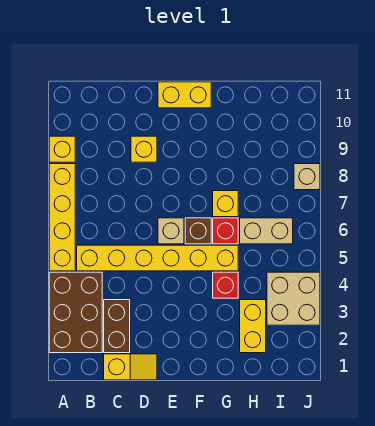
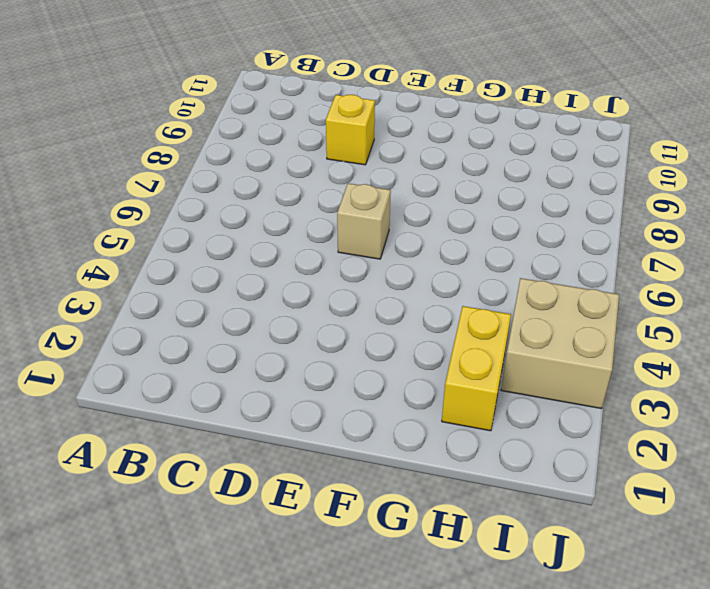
none -> brown brick A2:B4 level 1
none -> yellow brick A5:A8 level 1
none -> yellow brick A9 level 1

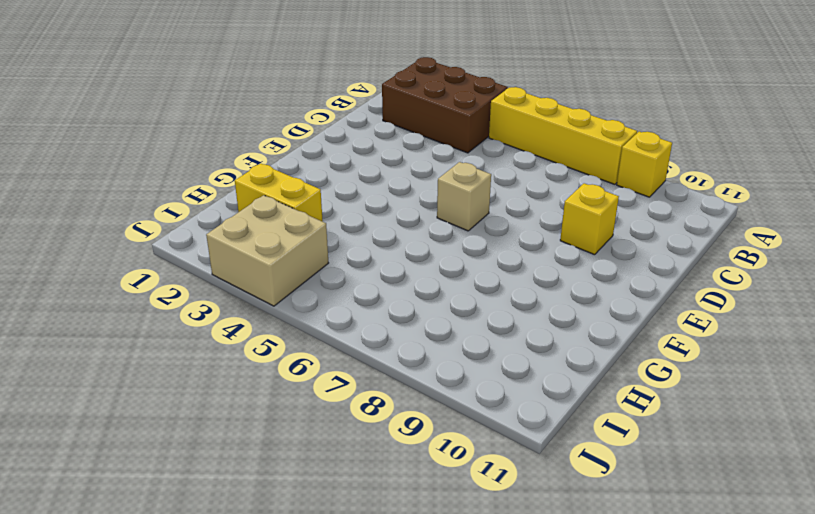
none -> yellow brick B5:G5 level 1
none -> yellow slope C1:D1 level 1 top C
none -> brown brick C2:C3 level 1

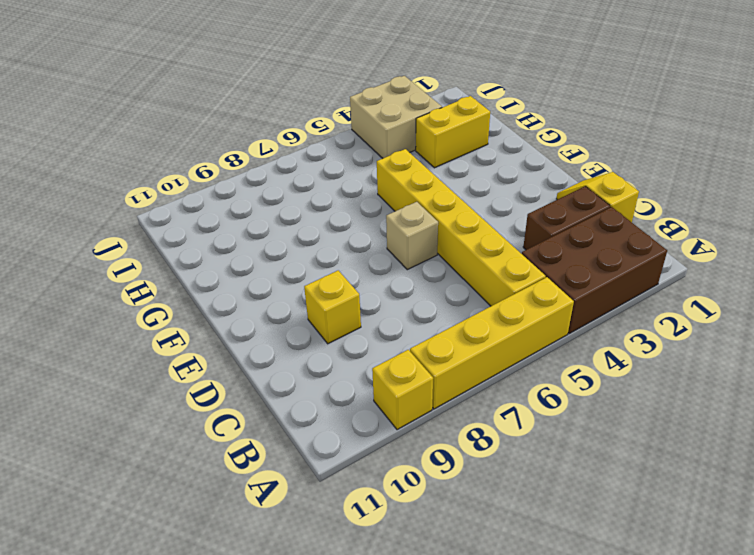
none -> yellow brick E11:F11 level 1
none -> brown brick F6 level 1
none -> red brick G4 level 1

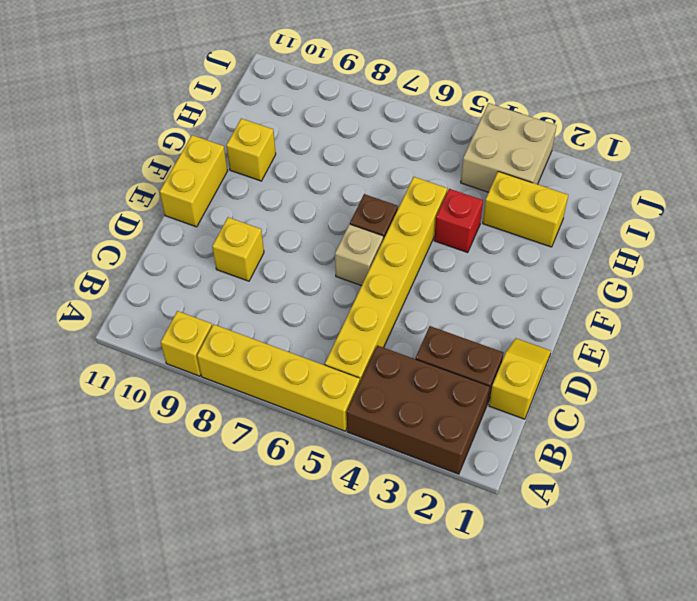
yellow brick G10 level 1 -> yellow brick G7 level 1
none -> red brick G6 level 1
none -> tan brick H6:I6 level 1
none -> tan brick J8 level 1

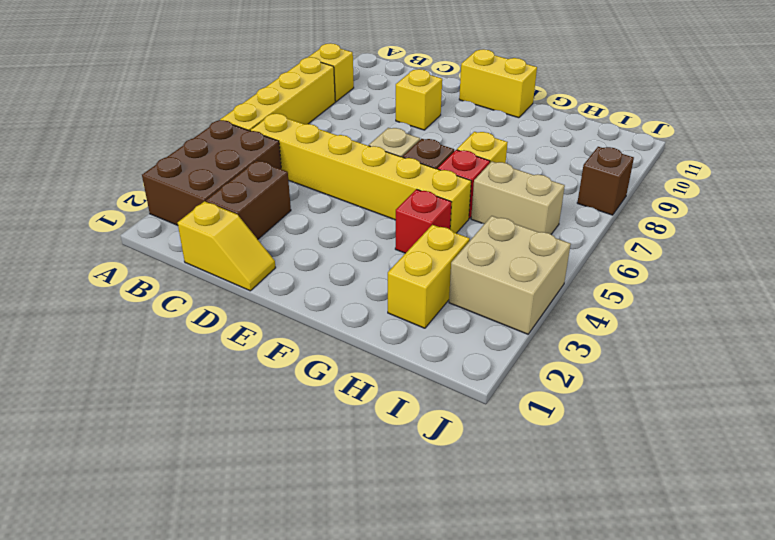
brown brick J8 level 1 -> tan brick J8 level 1

